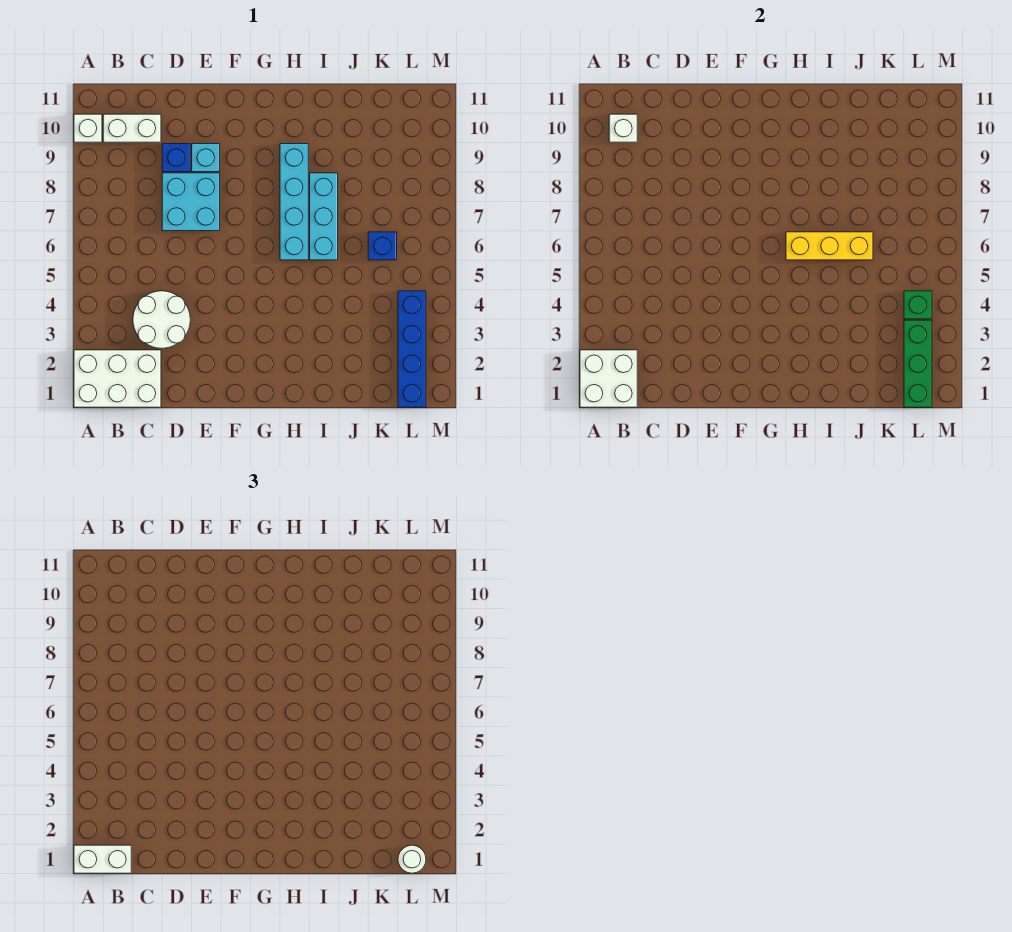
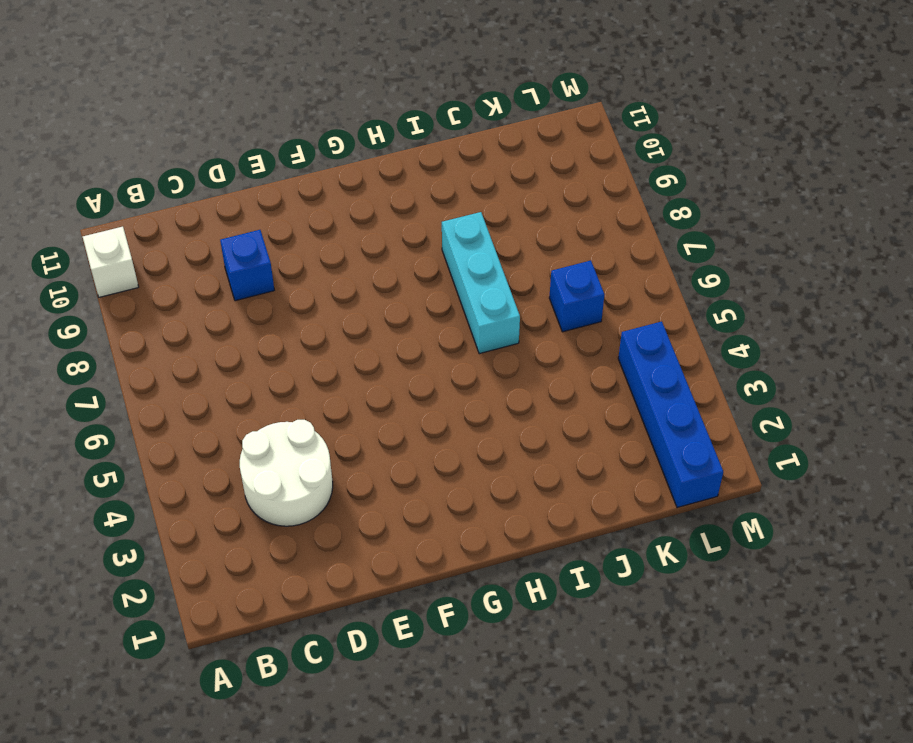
none -> white brick A1:C2 level 1
none -> white brick B10:C10 level 1
none -> cyan brick D7:E8 level 1

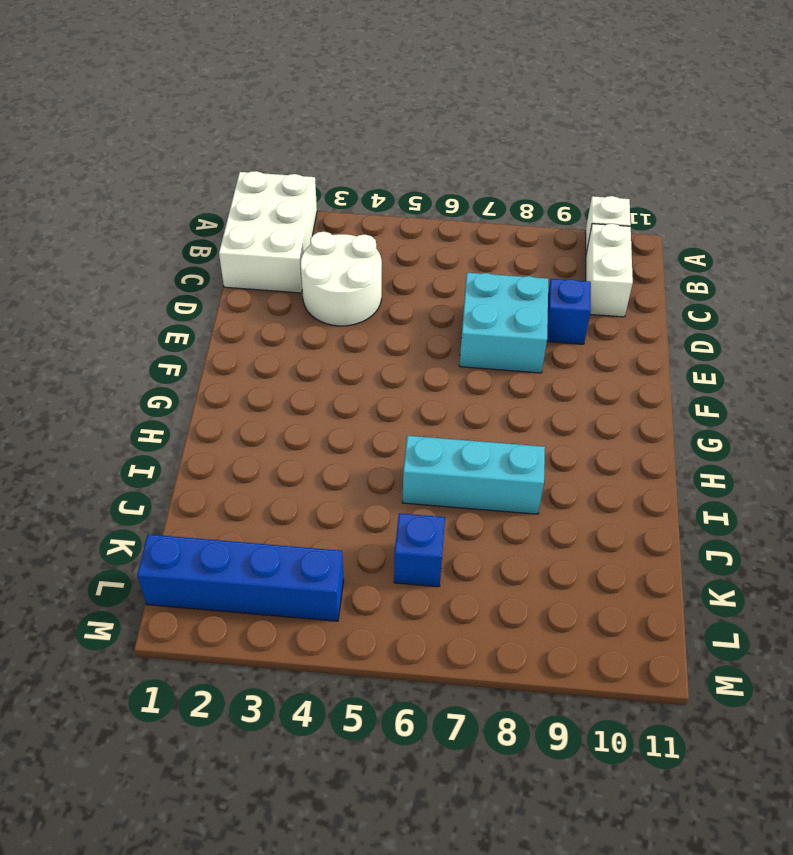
none -> cyan brick E9 level 1
none -> cyan brick H6:H9 level 1
none -> white brick A1:B2 level 2

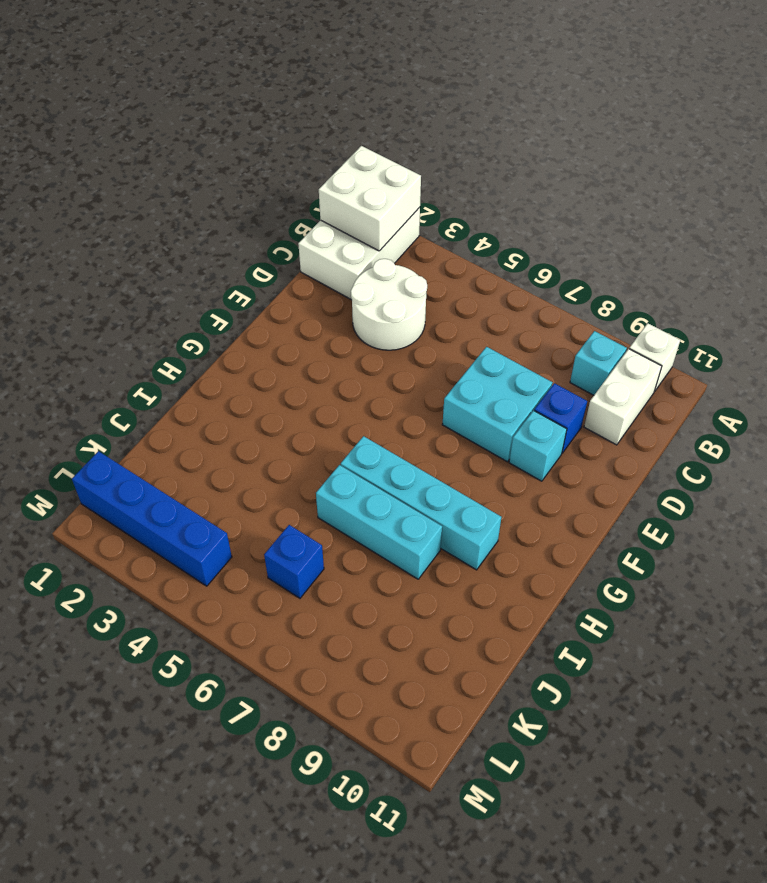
cyan brick B9 level 1 -> none
none -> white brick B10 level 2
none -> yellow brick H6:J6 level 2
none -> green brick L1:L3 level 2

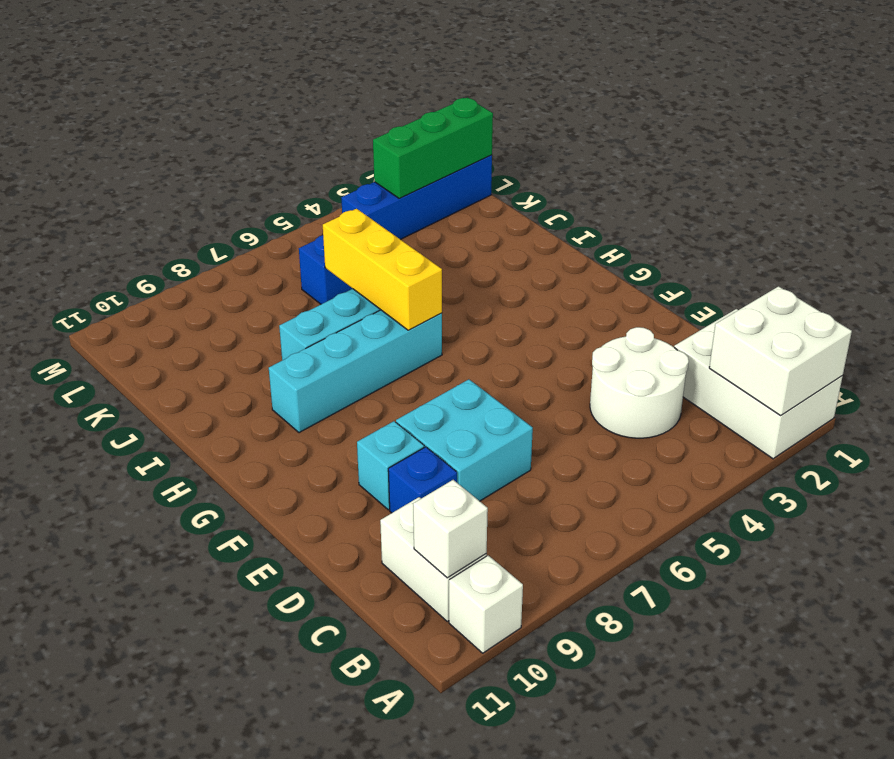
none -> green brick L4 level 2
none -> white brick A1:B1 level 3
none -> white round brick L1 level 3

